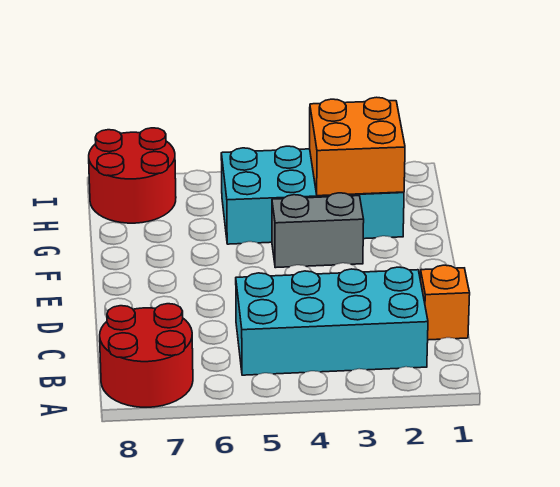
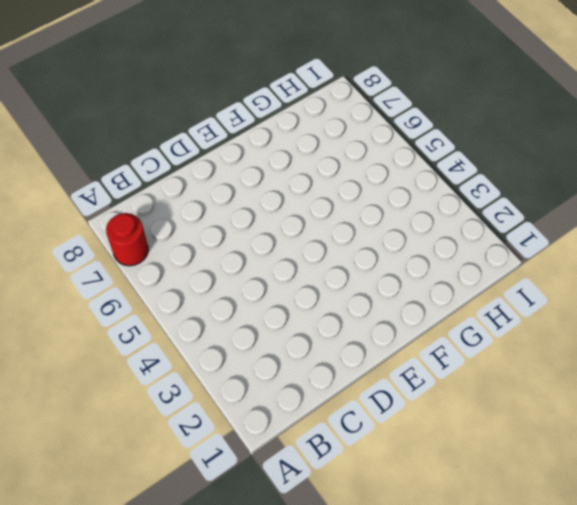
red round brick A7 level 1 -> red round brick A7:B8 level 1
none -> cyan brick B2:C5 level 1
none -> orange brick C1 level 1

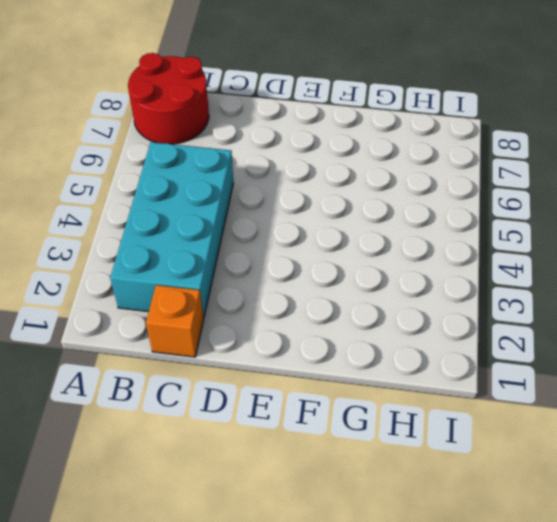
none -> grey brick F3:F4 level 1
none -> cyan brick G2:H5 level 1

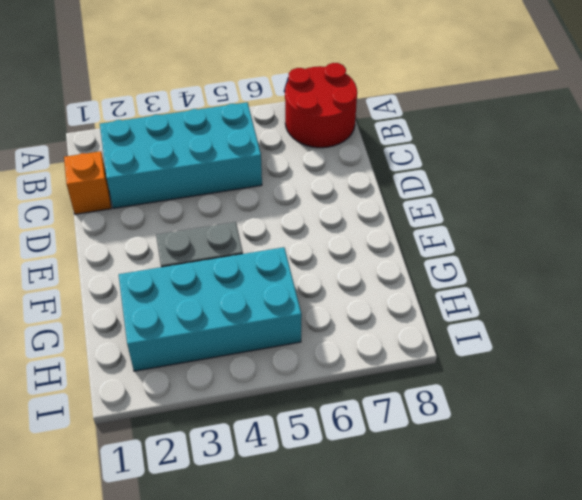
none -> red round brick H7:I8 level 1
none -> orange brick G2:H3 level 2

